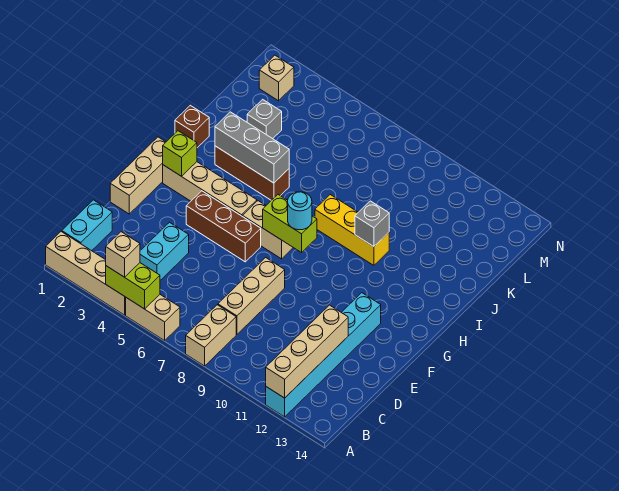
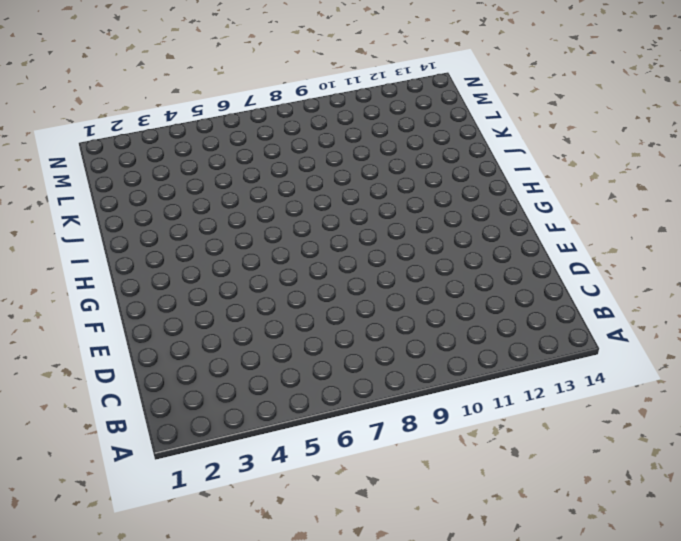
none -> tan brick A1:A4 level 1
none -> tan brick A5:A6 level 1
none -> tan brick A8:B8 level 1

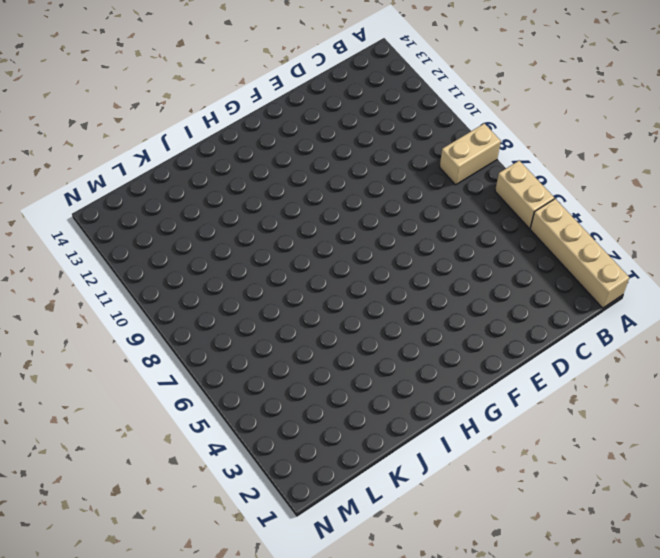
none -> cyan brick A12:F12 level 1
none -> cyan brick B1:C1 level 1
none -> cyan brick C4:D4 level 1

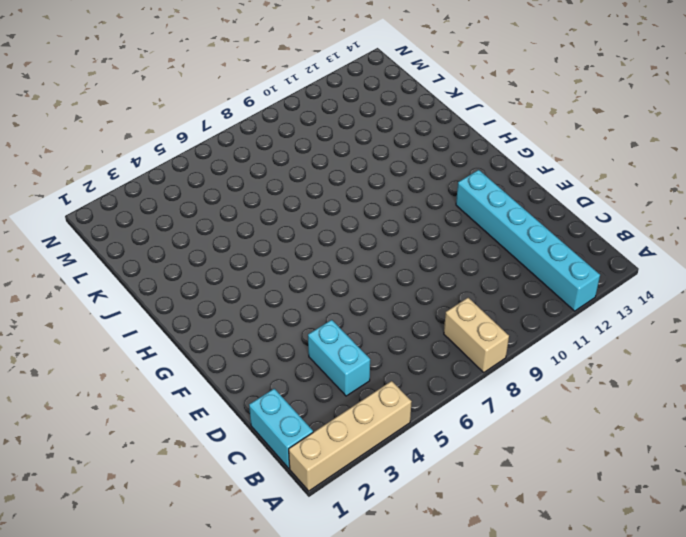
none -> tan brick A5:A6 level 1
none -> tan brick C8:E8 level 1
none -> tan brick E1:G1 level 1

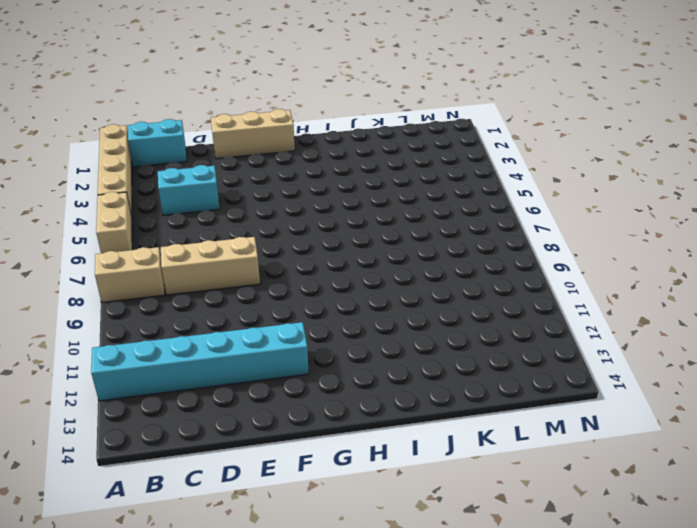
none -> brown brick F4:F6 level 1
none -> tan brick G2:G5 level 1
none -> tan brick G6:G7 level 1

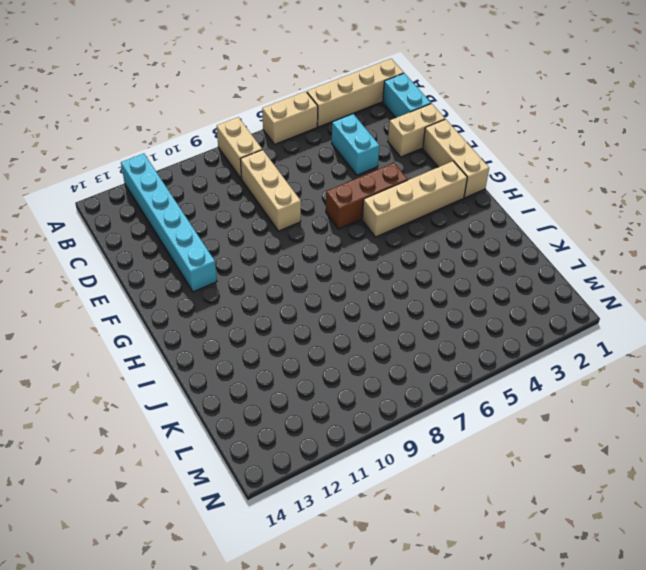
tan brick D1:D2 level 1 -> tan brick G6:G7 level 1
none -> brown brick I1 level 1
none -> brown brick I3:I5 level 1
none -> yellow brick I8:I10 level 1

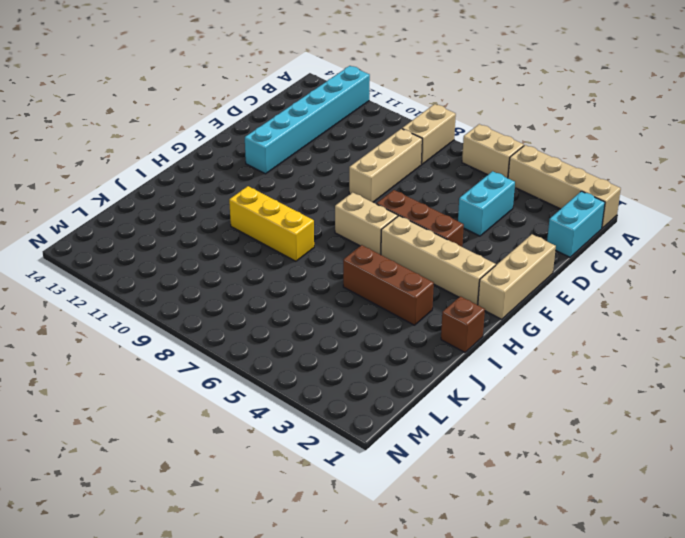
none -> grey brick K3 level 1
none -> tan brick M2 level 1
none -> lime brick A4:A5 level 2

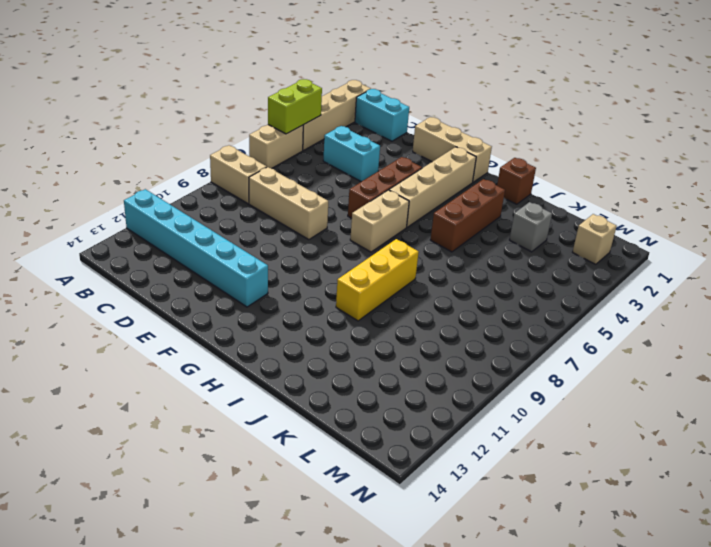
none -> tan brick A12:D12 level 2
none -> lime brick G2 level 2
none -> lime brick G7:G8 level 2

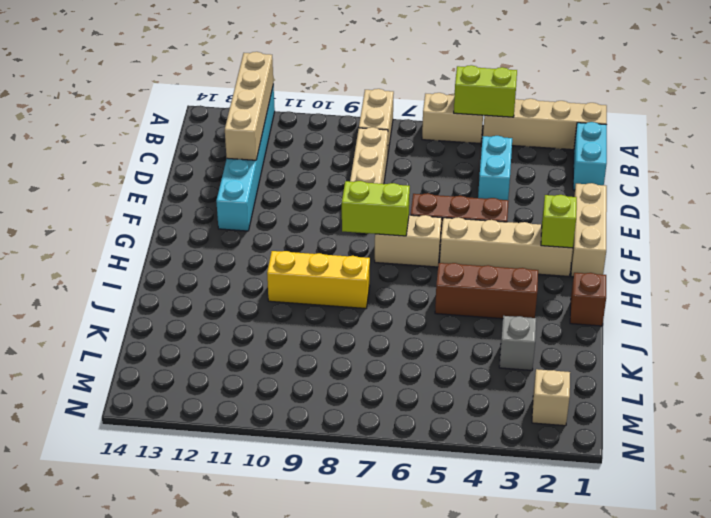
none -> grey brick I3:I5 level 2
none -> grey brick I10 level 2
none -> tan brick A4 level 3

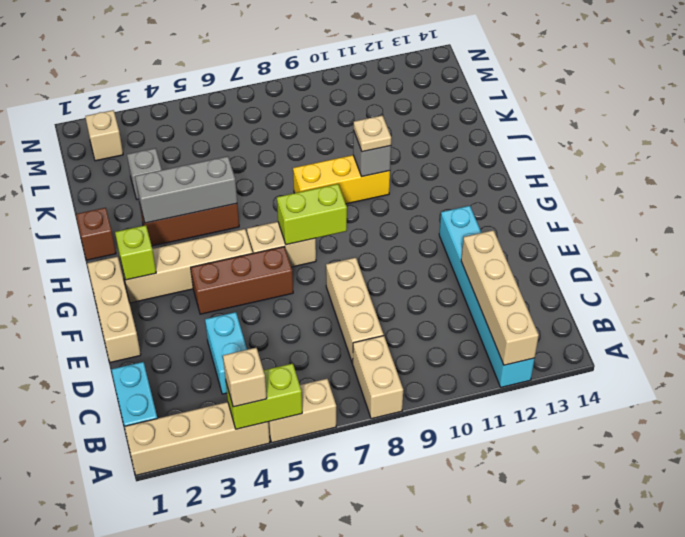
tan plate I10 level 3 -> none
none -> cyan round brick G8 level 3

